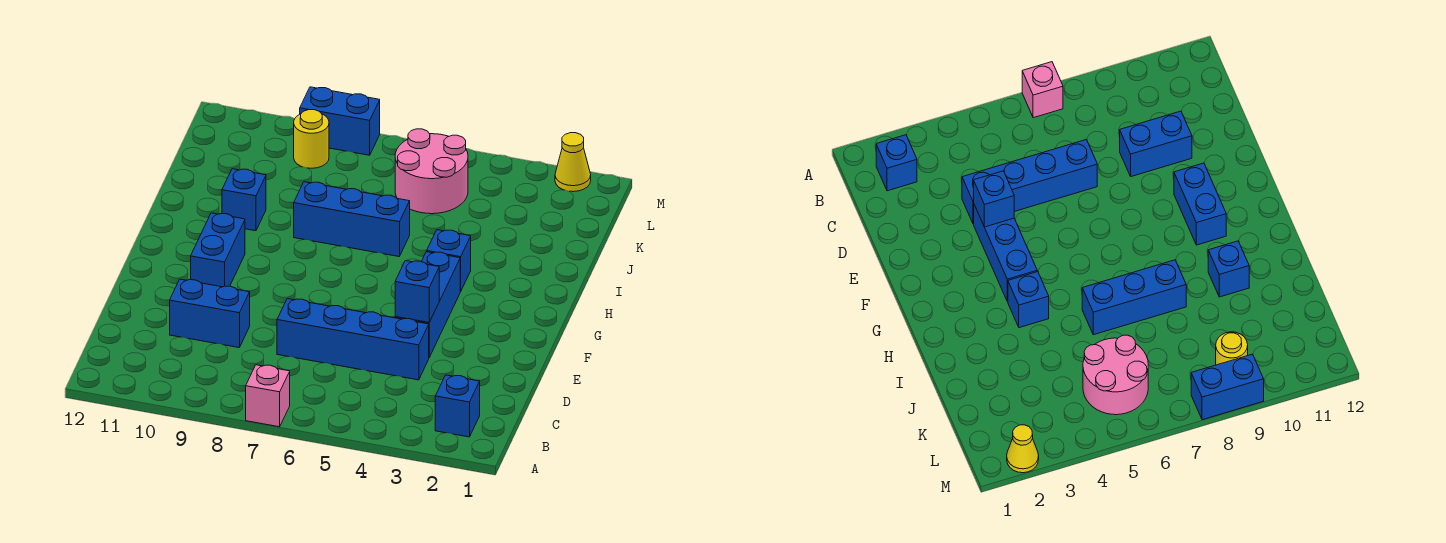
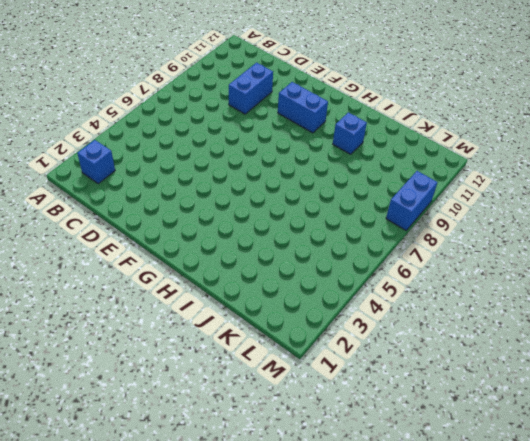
none -> pink brick A7 level 1
none -> blue brick D4:D7 level 1
none -> blue brick E4:G4 level 1

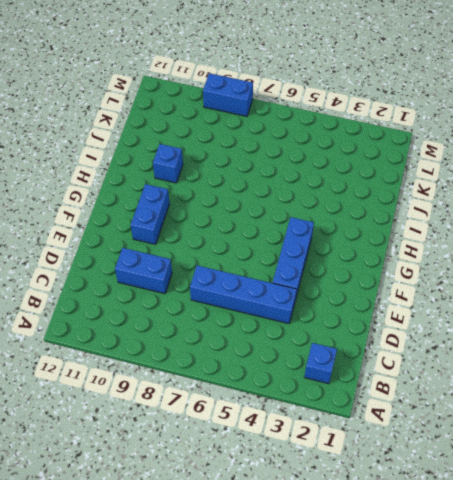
none -> pink brick A7 level 1
none -> blue brick H4 level 1
none -> blue brick I6:I8 level 1

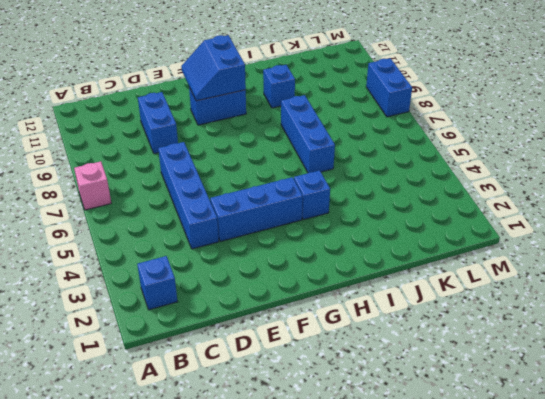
blue slope F10:G11 level 2 top G -> none
none -> pink round brick K5:L6 level 1
none -> yellow round brick L9 level 1
none -> yellow cone M2 level 1

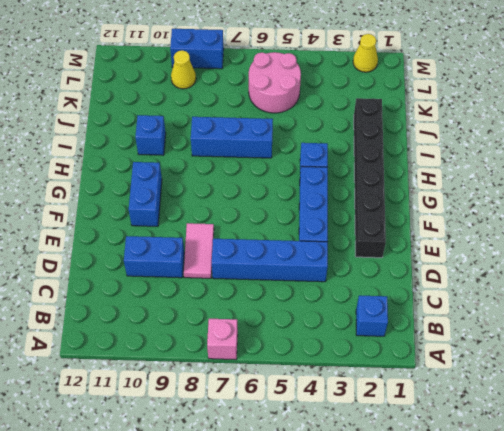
pink tile D8:E8 level 1 -> none
black brick E2:J2 level 1 -> none
yellow cone L9 level 1 -> yellow round brick L9 level 1
none -> blue brick E4 level 2

